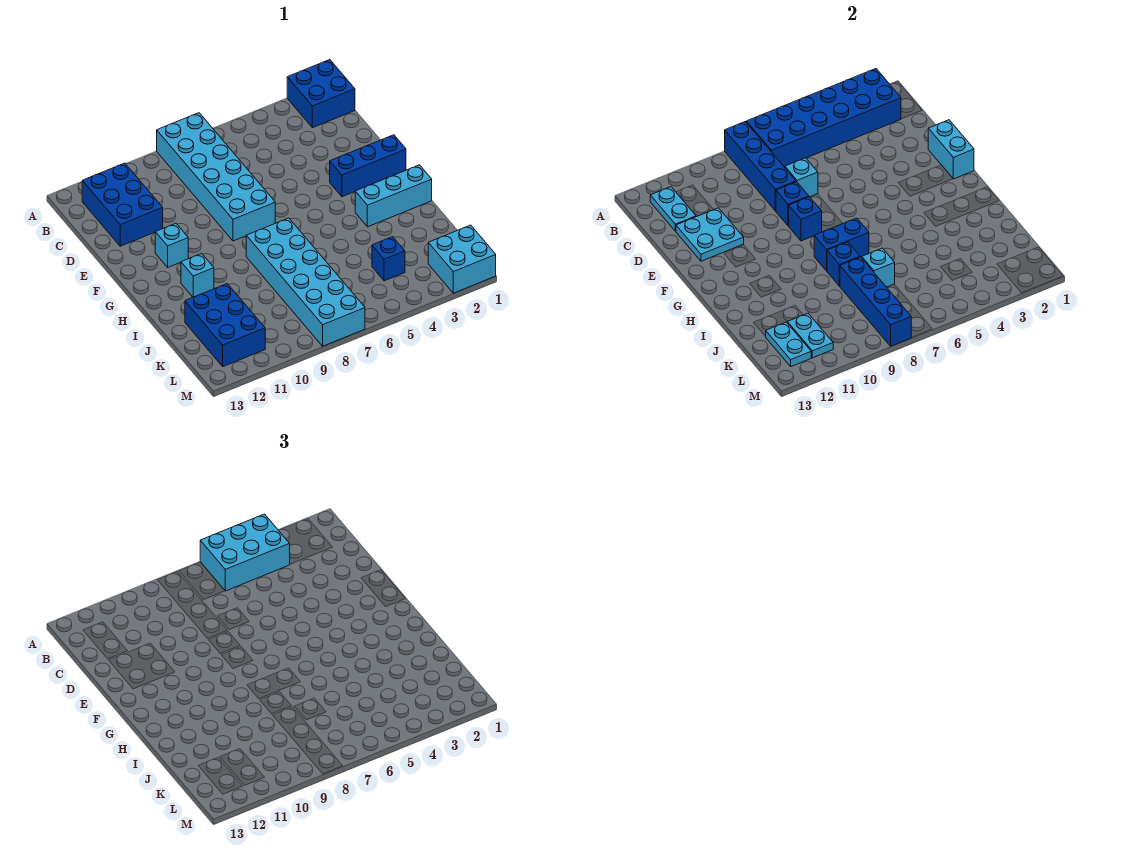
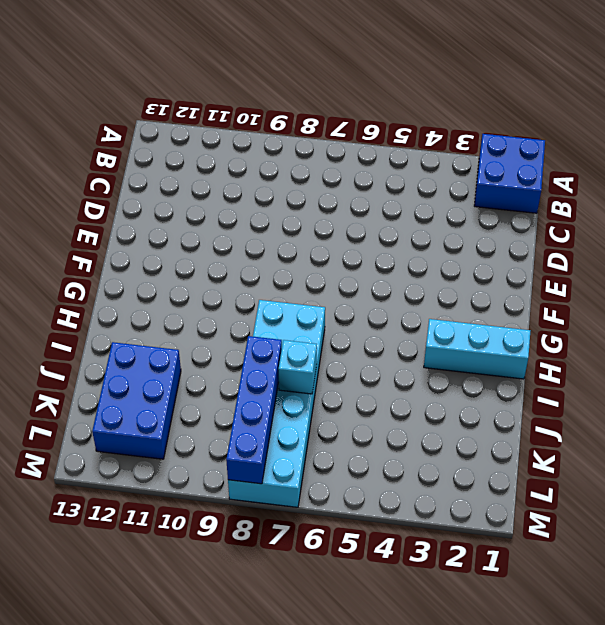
none -> cyan brick A7:F8 level 1
none -> blue brick B11:D12 level 1
none -> blue brick F1:F3 level 1

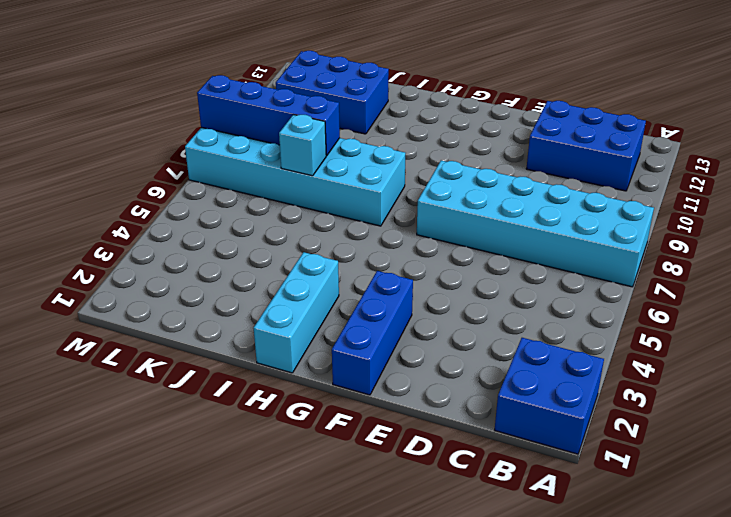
none -> cyan brick F11 level 1
none -> cyan brick H11 level 1
none -> blue brick K4 level 1

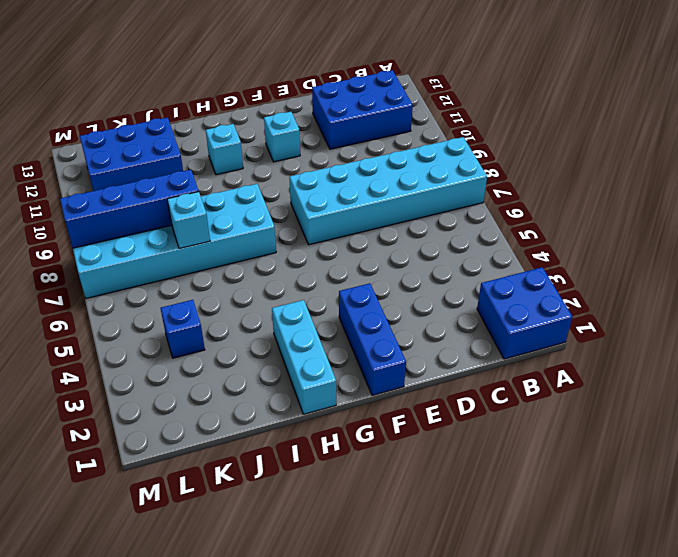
none -> cyan brick L1:M2 level 1
none -> blue brick A2:B7 level 2
none -> blue brick A8:D8 level 2

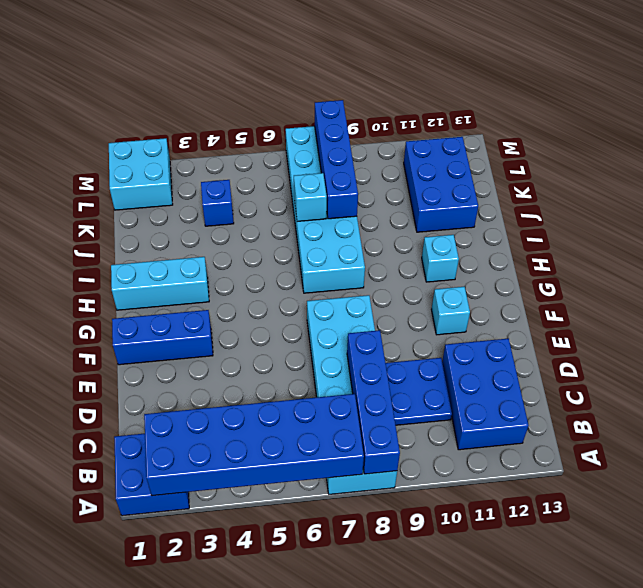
blue plate C9:D10 level 1 -> none
none -> cyan plate B12:C12 level 2
none -> cyan brick D7 level 2
none -> cyan plate D11:E12 level 2

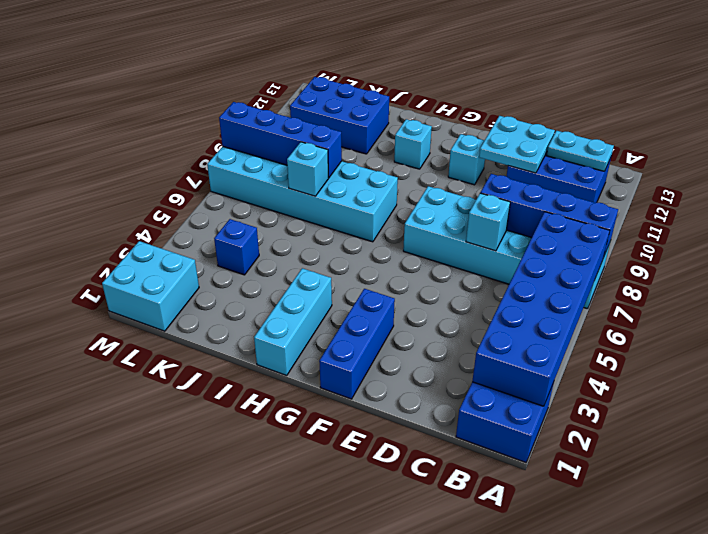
none -> cyan brick E1:F1 level 2
none -> blue brick E8 level 2
none -> blue brick F8 level 2

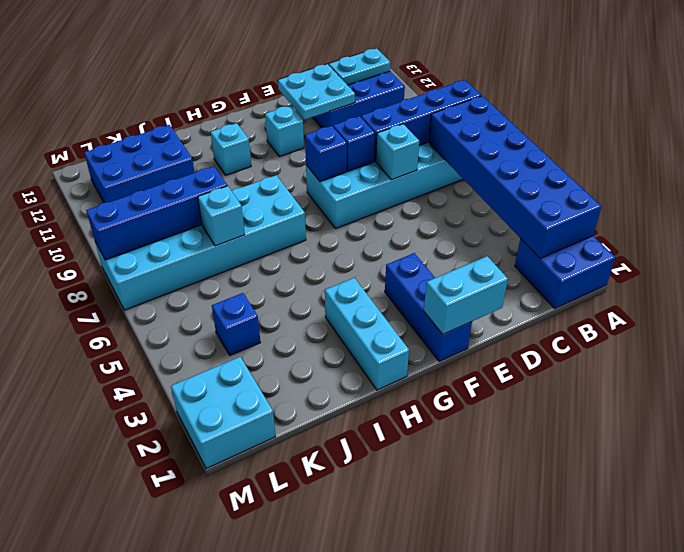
none -> blue brick H7:H8 level 2
none -> blue brick I8 level 2
none -> cyan plate K11:L11 level 2

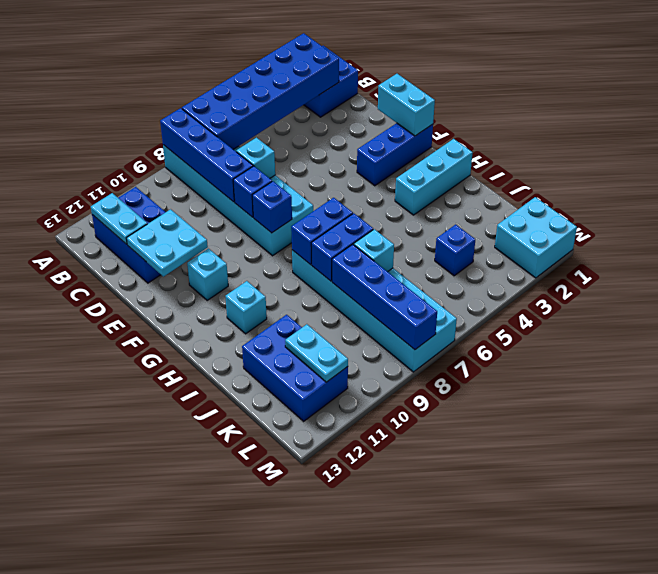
blue brick I7:I8 level 2 -> blue brick I8 level 2
none -> cyan plate K12:L12 level 2
none -> cyan brick A4:B6 level 3

